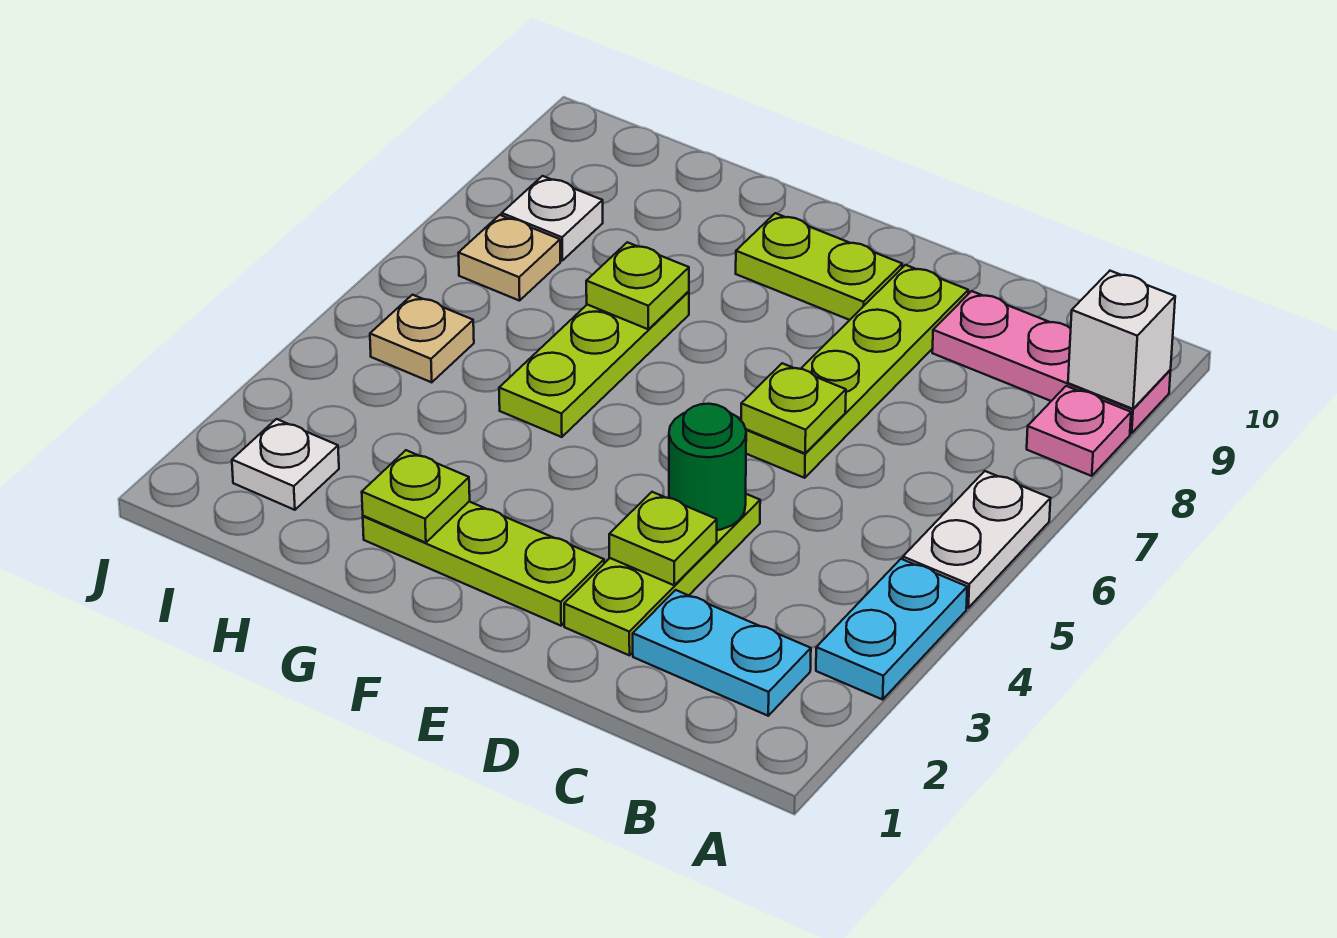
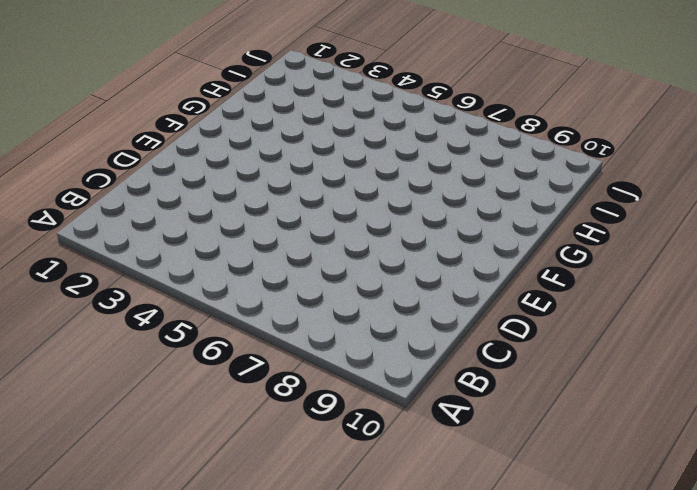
none -> cyan plate A3:A4 level 1
none -> white plate A5:A6 level 1
none -> pink plate A8 level 1

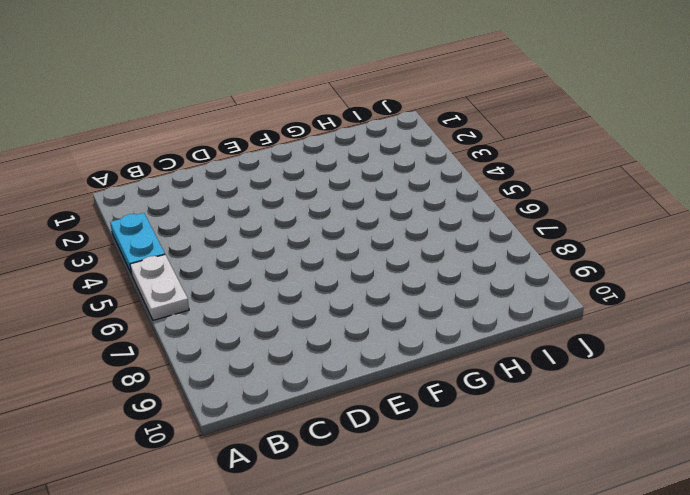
none -> pink plate A8 level 1
none -> pink plate A9:C9 level 1
none -> cyan plate B2:C2 level 1

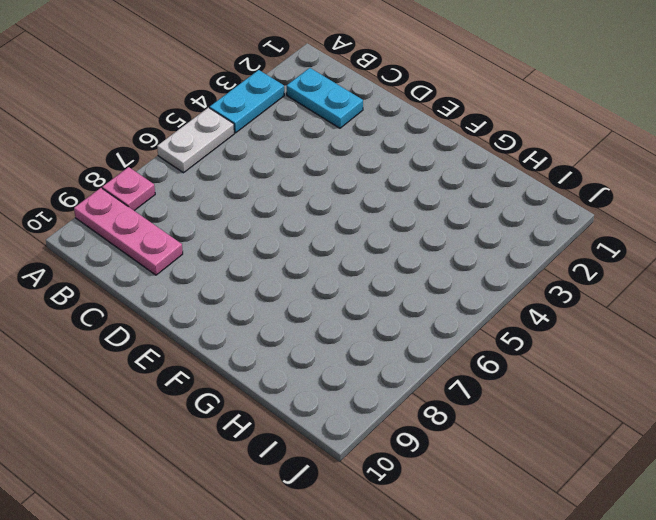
none -> lime plate D2:D4 level 1
none -> lime plate D6:D9 level 1
none -> lime plate E2:G2 level 1

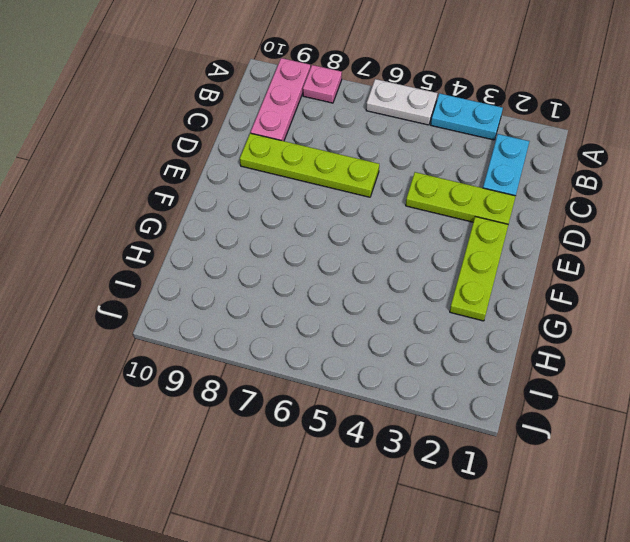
none -> lime plate E9:F9 level 1
none -> lime plate G5:G7 level 1
none -> white plate I2 level 1

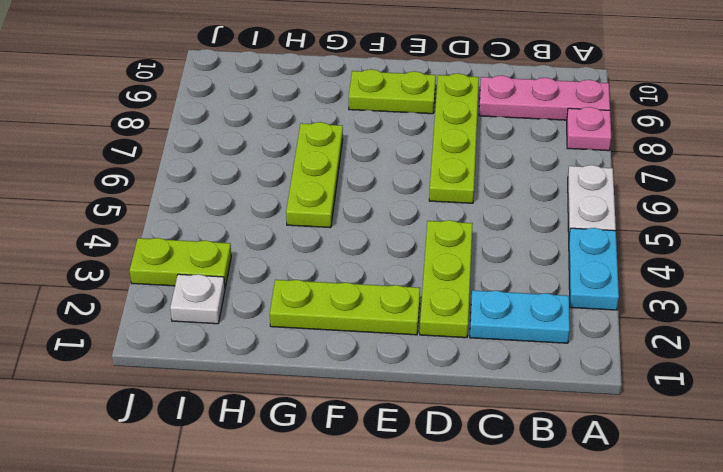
lime plate I3:J3 level 1 -> none
none -> tan plate I5 level 1
none -> tan plate I7 level 1
none -> white plate I8 level 1

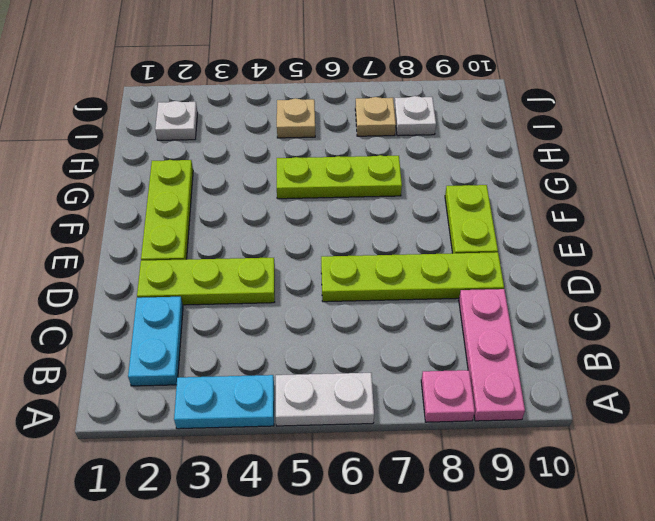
none -> white brick A9 level 2
none -> lime plate D3 level 2
none -> green round brick D4 level 2

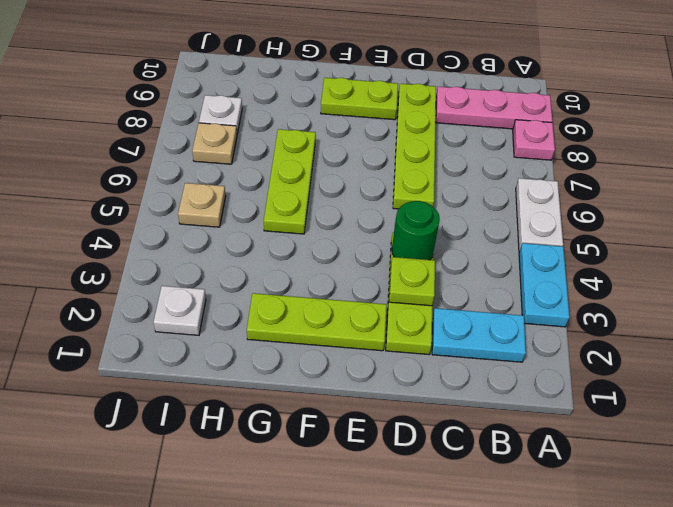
none -> white brick A9 level 2
none -> lime plate D6 level 2
none -> lime plate G2 level 2

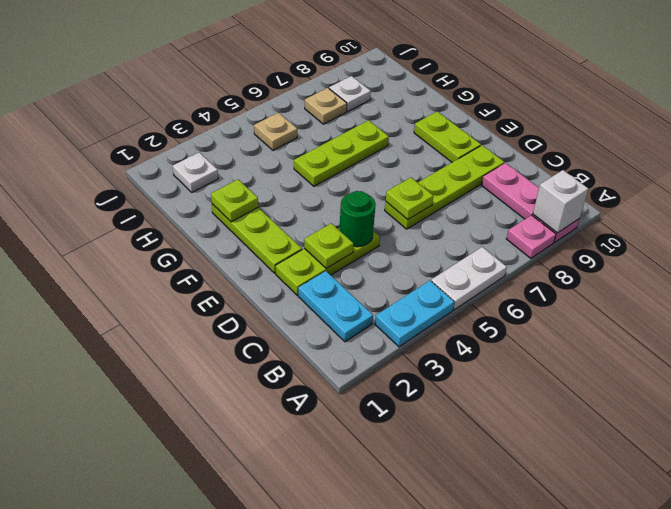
none -> lime plate G7 level 2

